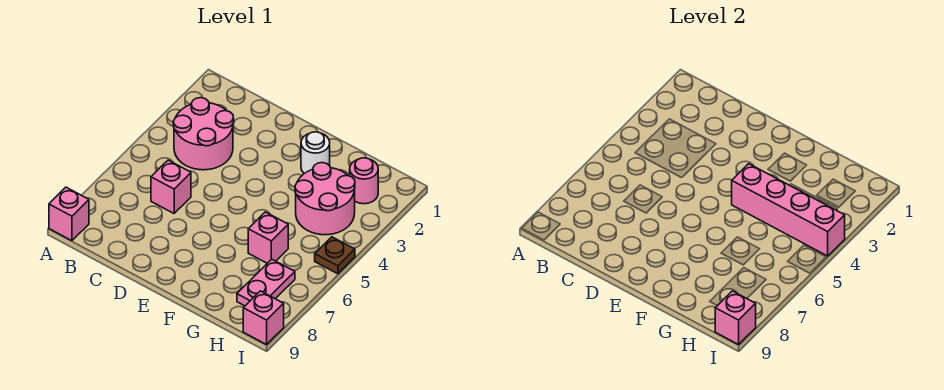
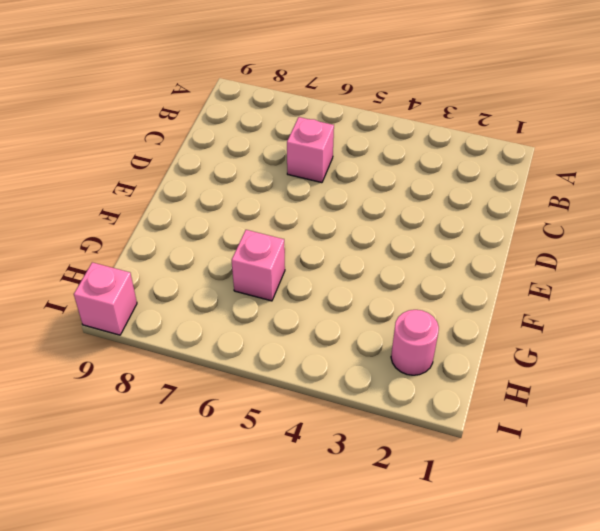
none -> pink brick A9 level 1
none -> pink round brick B3:C4 level 1
none -> white round brick F2 level 1

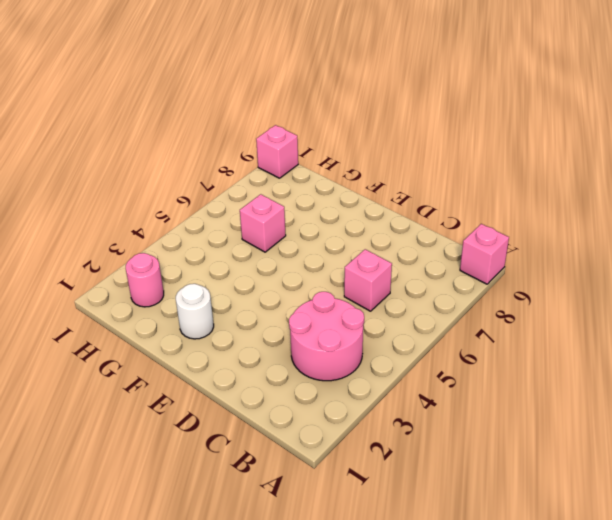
none -> pink round brick G3:H4 level 1
none -> pink plate H7:H8 level 1
none -> brown plate I5 level 1

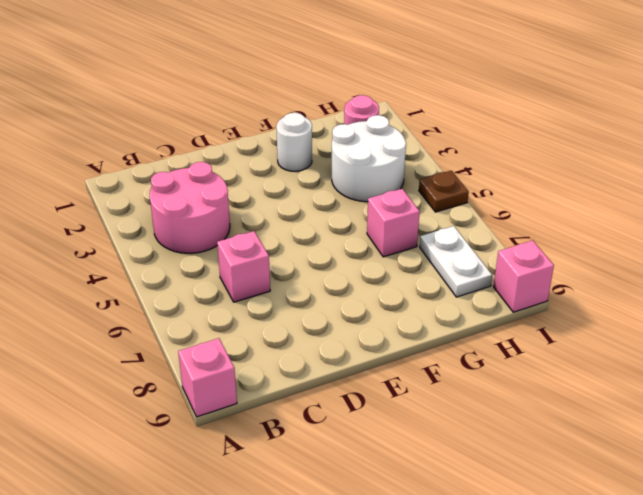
white round brick G3:H4 level 1 -> pink round brick G3:H4 level 1
white plate H7:H8 level 1 -> pink plate H7:H8 level 1
none -> pink brick F4:I4 level 2
none -> pink brick I9 level 2

